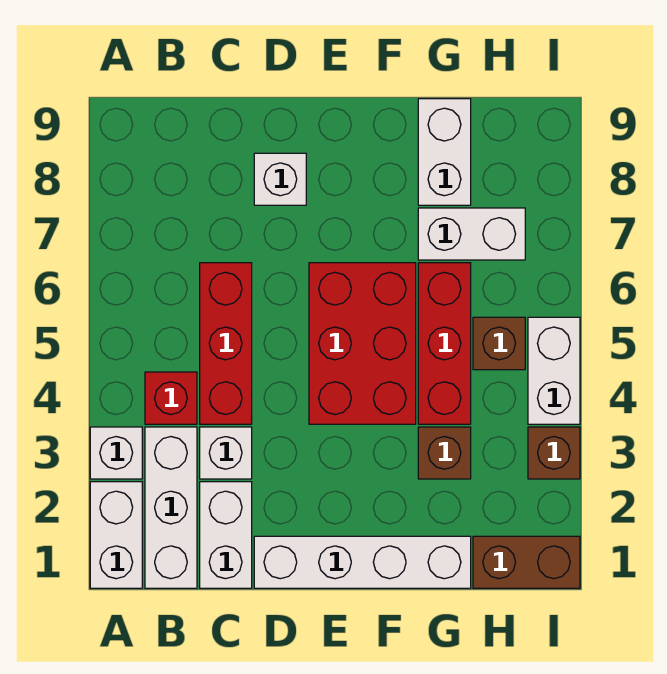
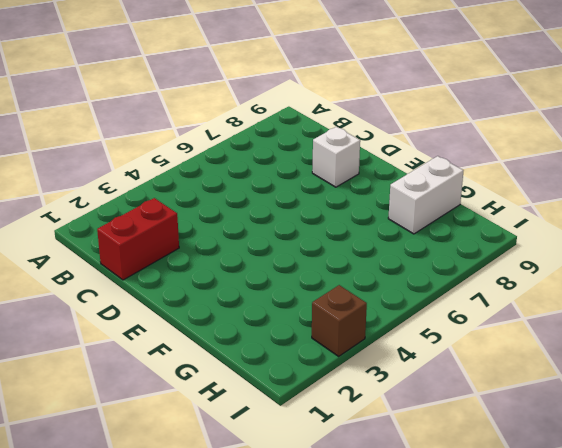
red brick C1:C2 level 1 -> white brick C1:C2 level 1
none -> white brick A1:A2 level 1
none -> white brick A3 level 1
none -> white brick B1:B3 level 1

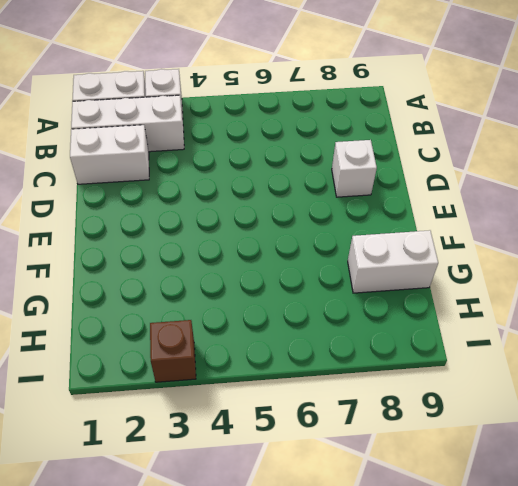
none -> red brick B4 level 1
none -> white brick C3 level 1
none -> red brick C4:C6 level 1

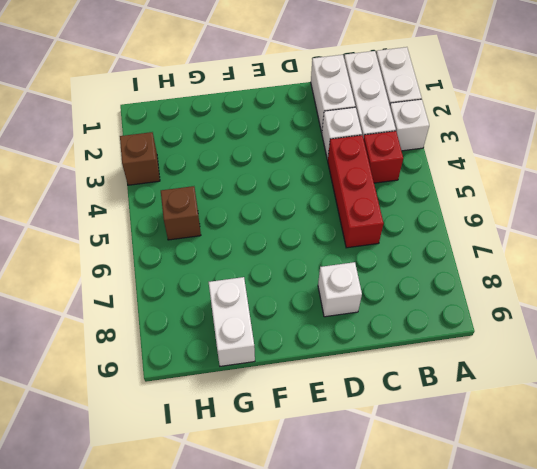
none -> white brick D1:G1 level 1
none -> red brick E4:F6 level 1
none -> brown brick G3 level 1

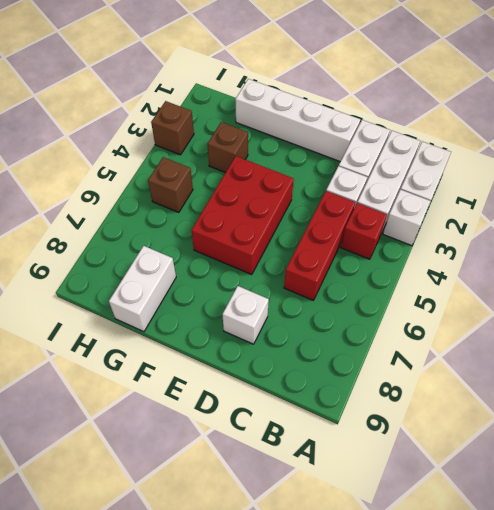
none -> red brick G4:G6 level 1
none -> white brick G7:H7 level 1
none -> brown brick H1:I1 level 1

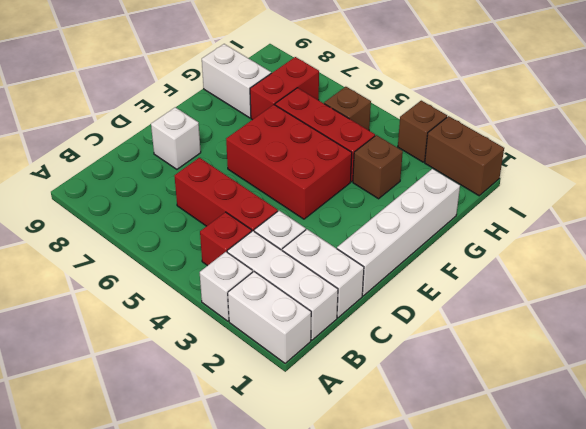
red brick G7:H7 level 1 -> white brick G7:H7 level 1
brown brick I1:I2 level 1 -> brown brick H1:I1 level 1
none -> white brick I4:I5 level 1

